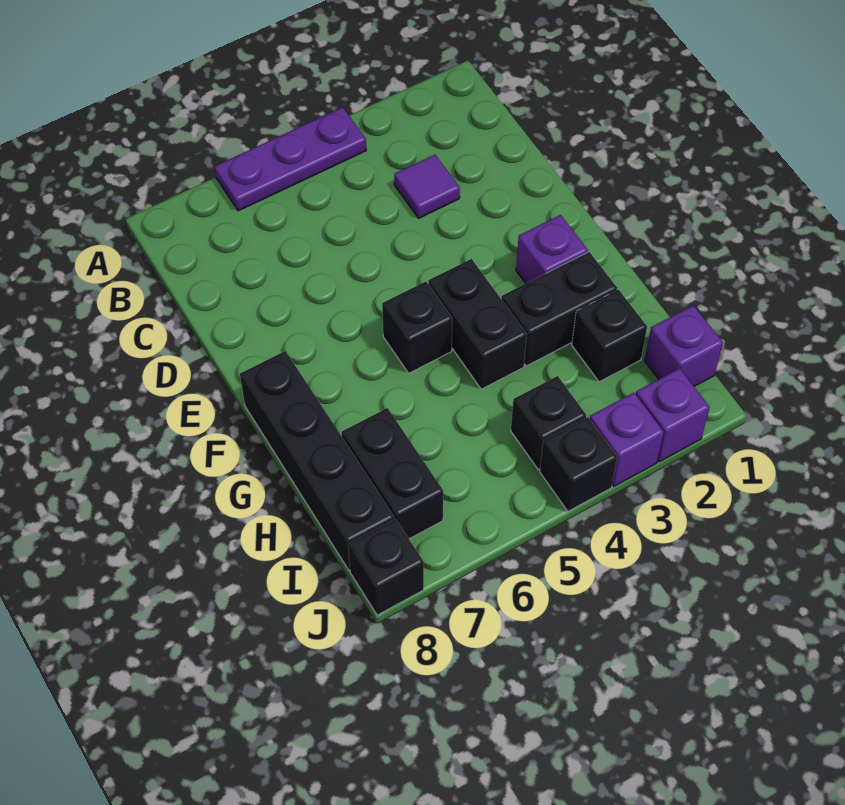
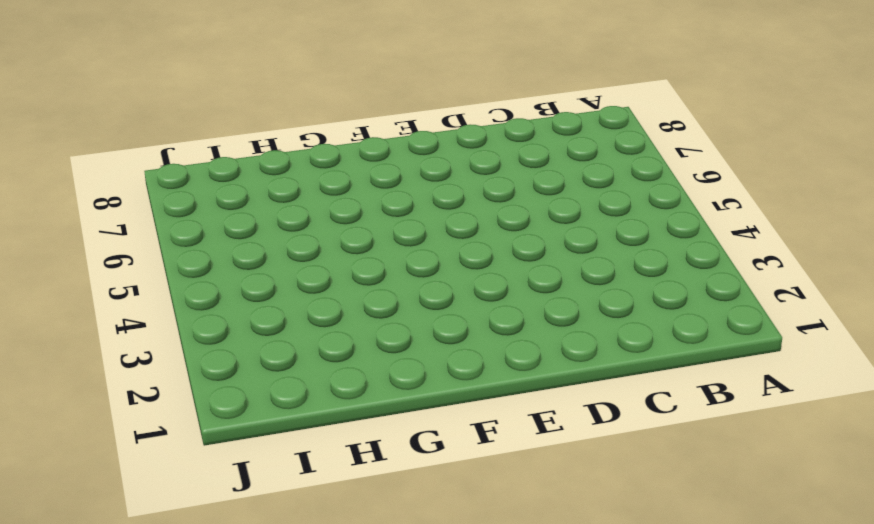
none -> purple plate A4:A6 level 1
none -> purple tile C3 level 1
none -> purple brick F2 level 1

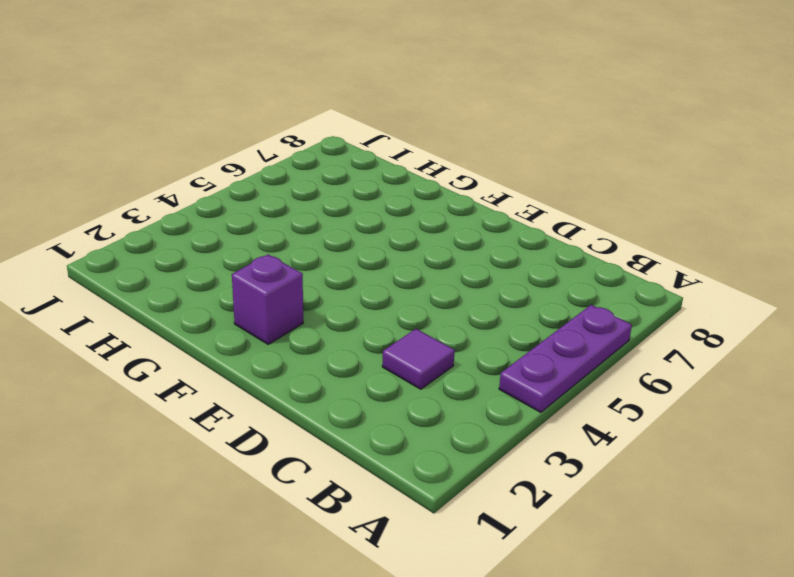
none -> black brick F4:G4 level 1
none -> black brick F5 level 1
none -> black brick F8:I8 level 1

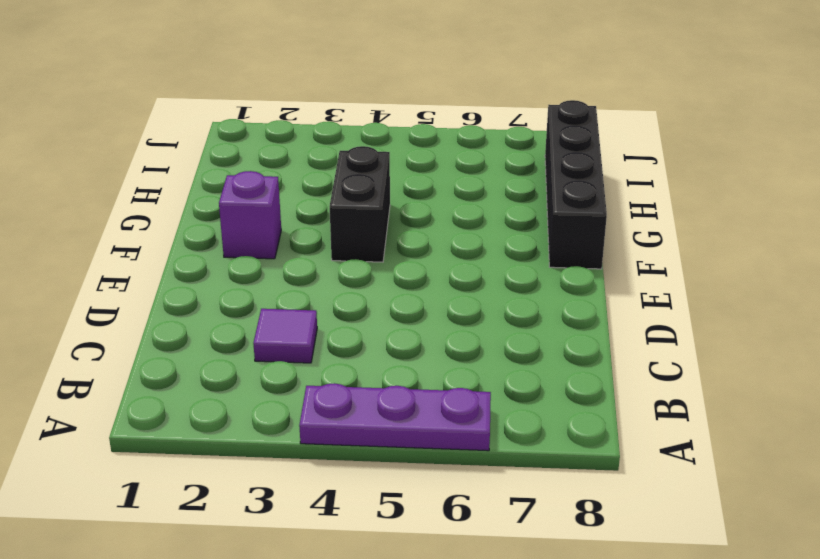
none -> black brick F5 level 1
none -> black brick G2:G3 level 1
none -> black brick H2 level 1

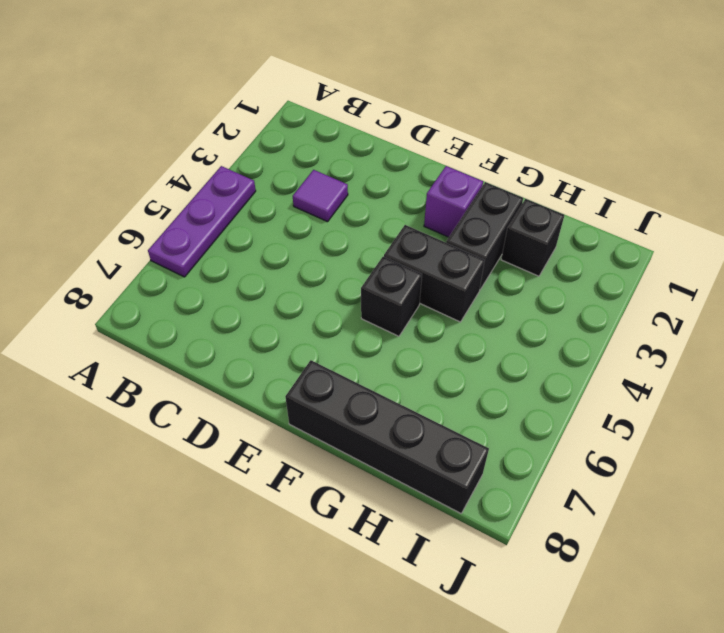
none -> black brick H7:I7 level 1
none -> purple brick I1 level 1
none -> black brick I4 level 1

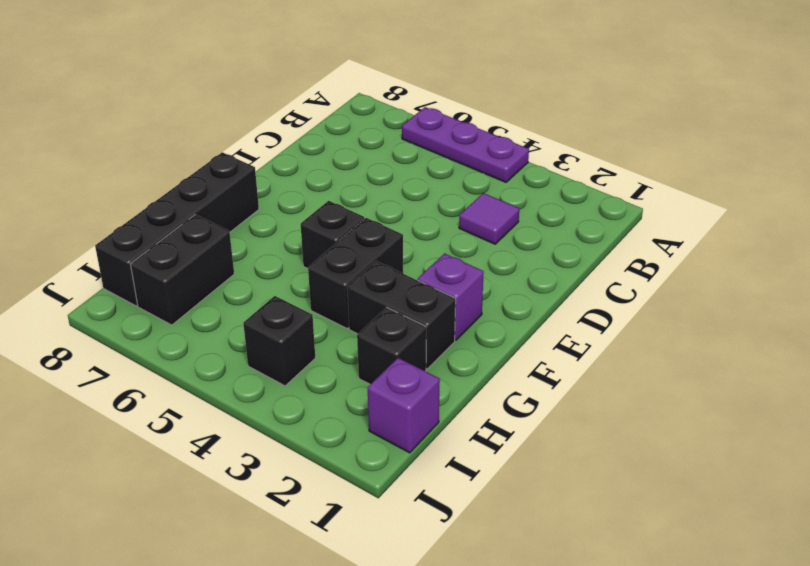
none -> purple brick J2 level 1
none -> purple brick J3 level 1
none -> black brick J4 level 1

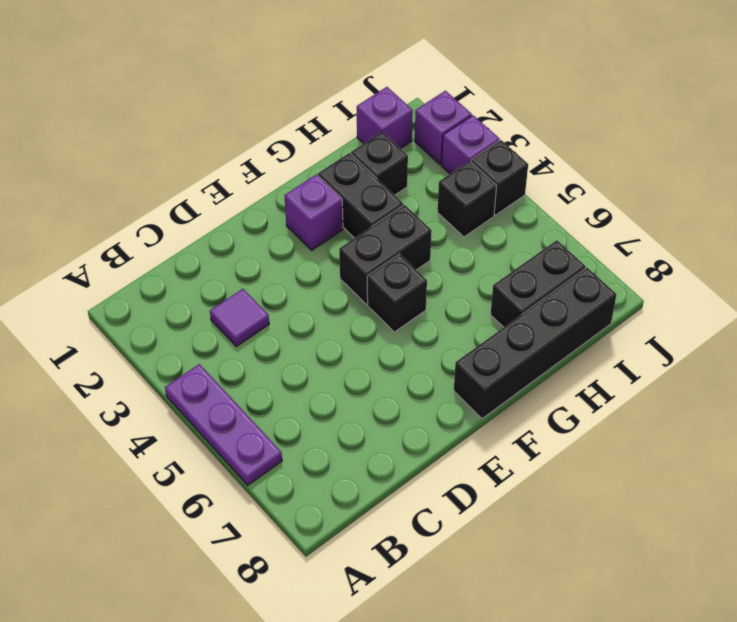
none -> black brick J8 level 1

